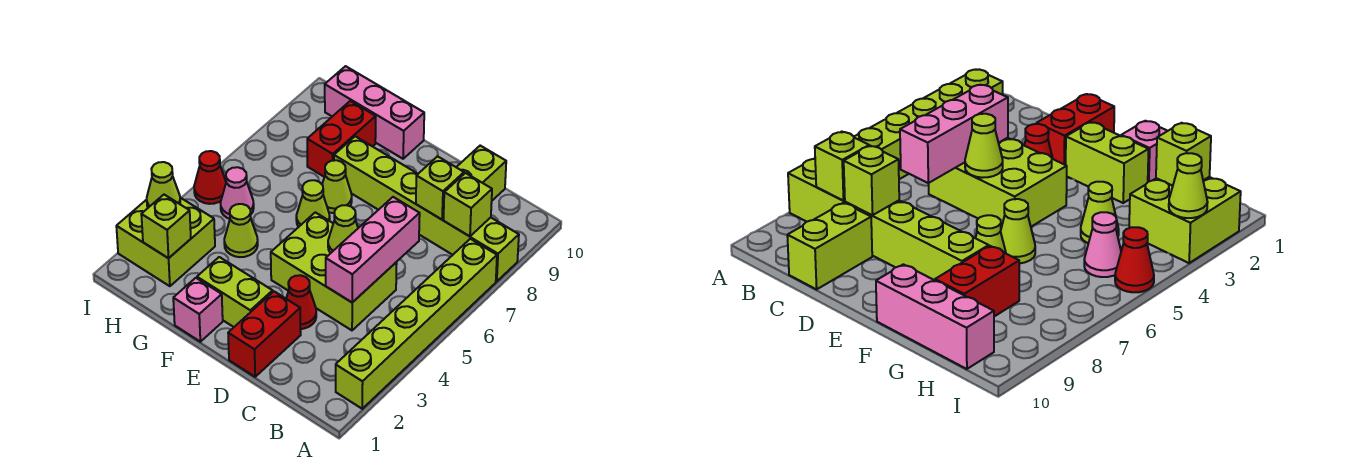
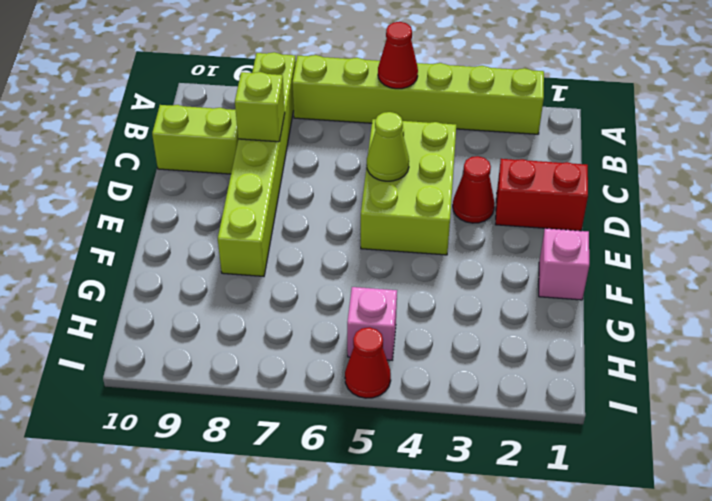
red cone A5 level 2 -> none
pink brick H5 level 1 -> pink cone H5 level 1
none -> lime brick E2:F2 level 1
none -> lime cone F6 level 1
none -> lime cone F7 level 1

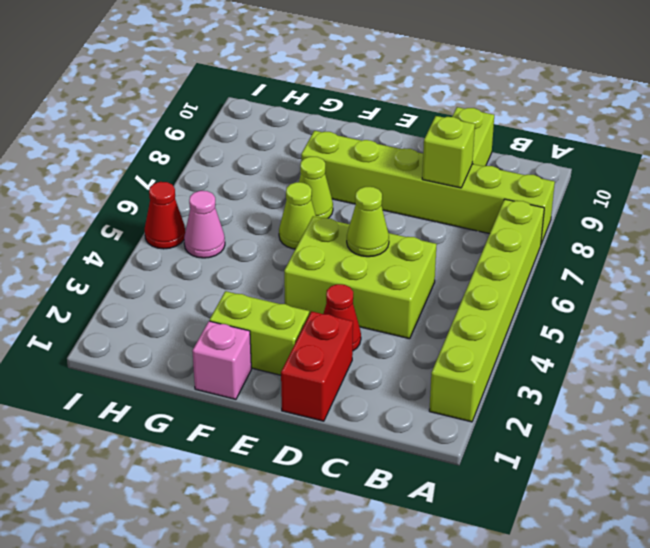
none -> pink brick F10:H10 level 1
none -> lime cone G4 level 1
none -> red brick G8:G9 level 1

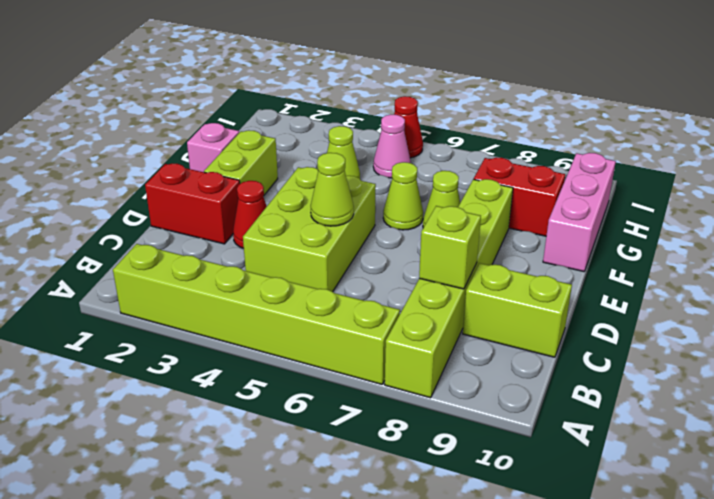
none -> lime brick H2:I3 level 1
none -> lime brick B8 level 2
none -> pink brick C4:C6 level 2

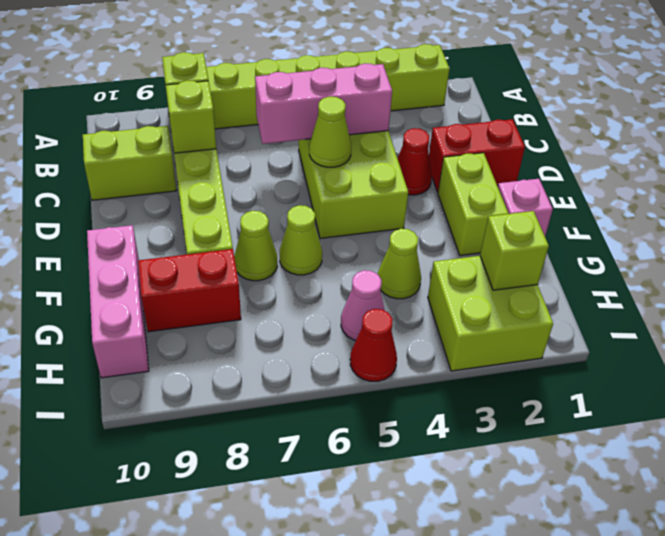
none -> lime cone I3 level 2

